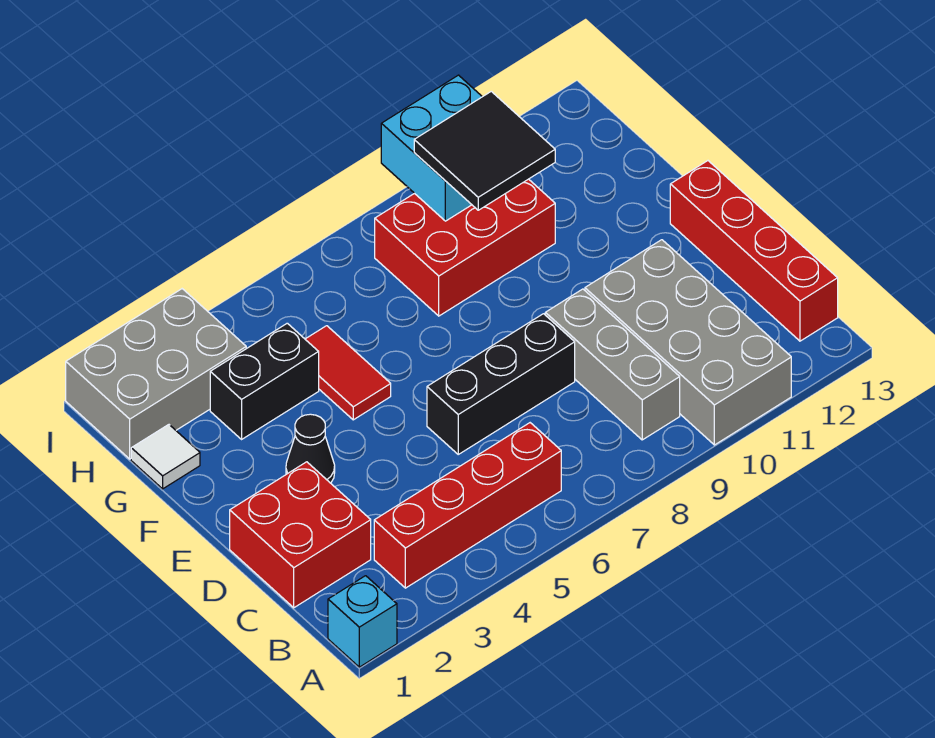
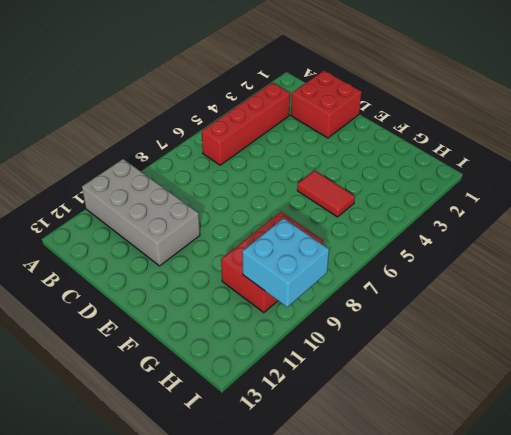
none -> cyan brick A1 level 1
none -> grey brick B9:D9 level 1
none -> red brick B13:E13 level 1

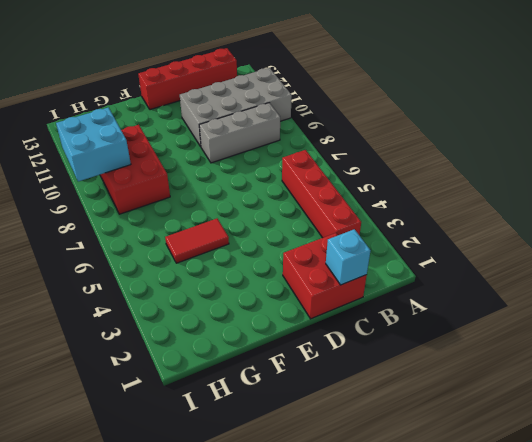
cyan brick C1 level 2 -> cyan brick A1 level 1
none -> black brick D6:D8 level 1
none -> black cone E3 level 1
none -> white tile G1 level 1

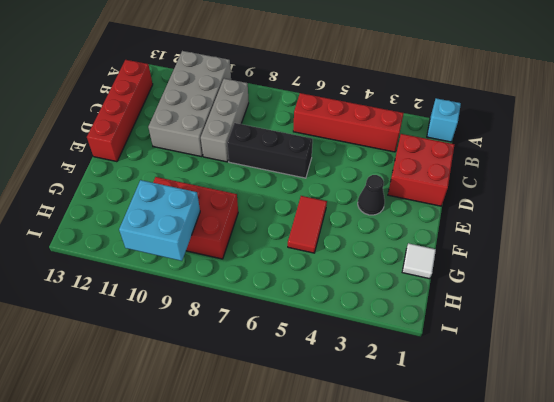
none -> black brick G3:G4 level 1
none -> grey brick H1:I3 level 1
none -> black tile G9:H10 level 3

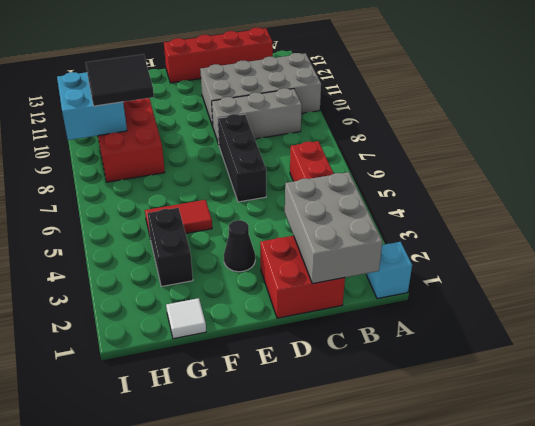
grey brick B1:C3 level 2 -> grey brick H1:I3 level 1

